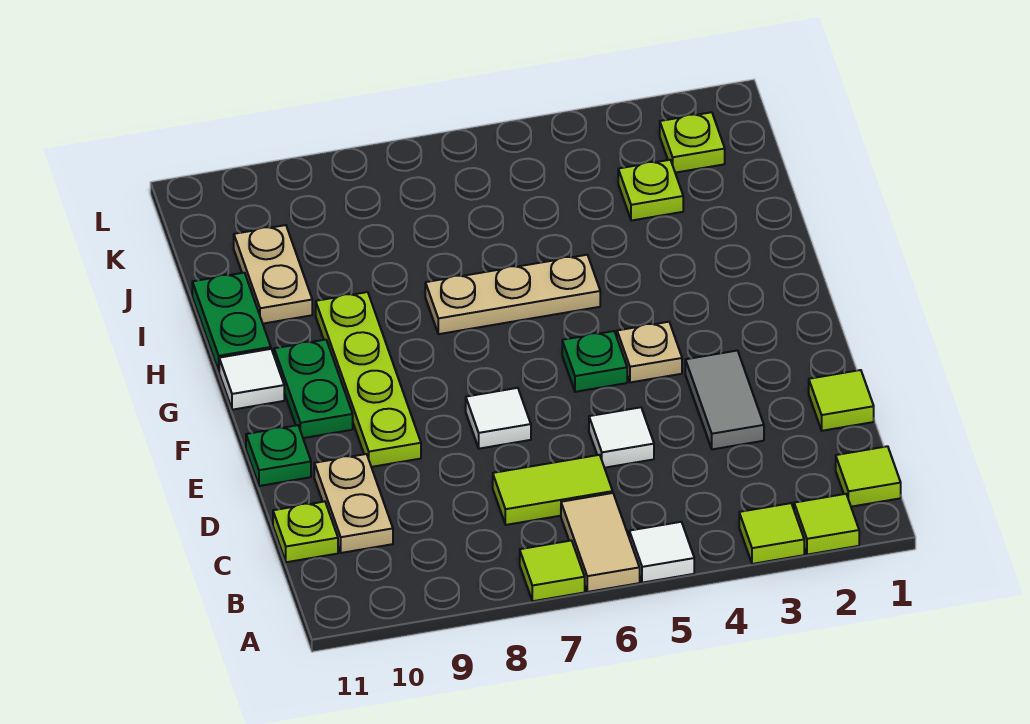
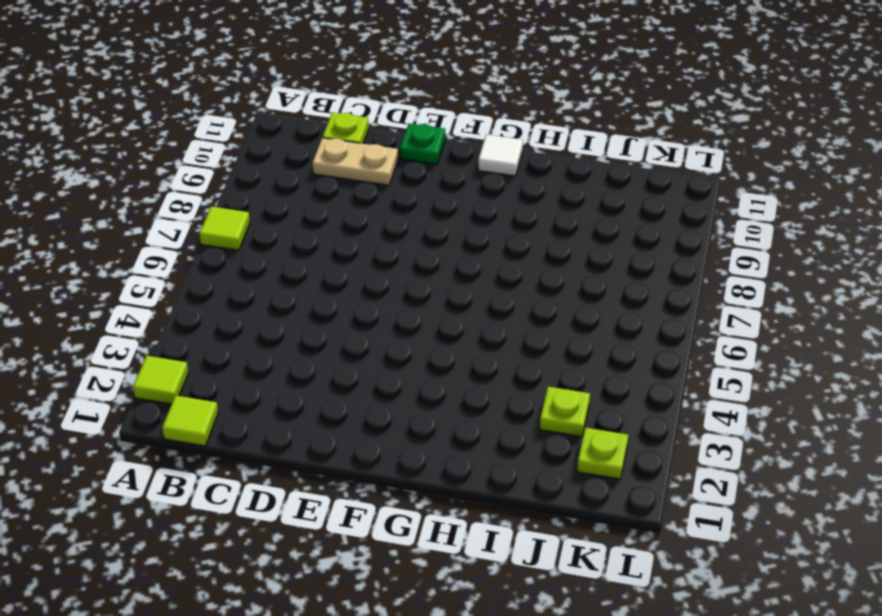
none -> lime tile A3 level 1
none -> white tile A5 level 1
none -> tan tile A6:B6 level 1

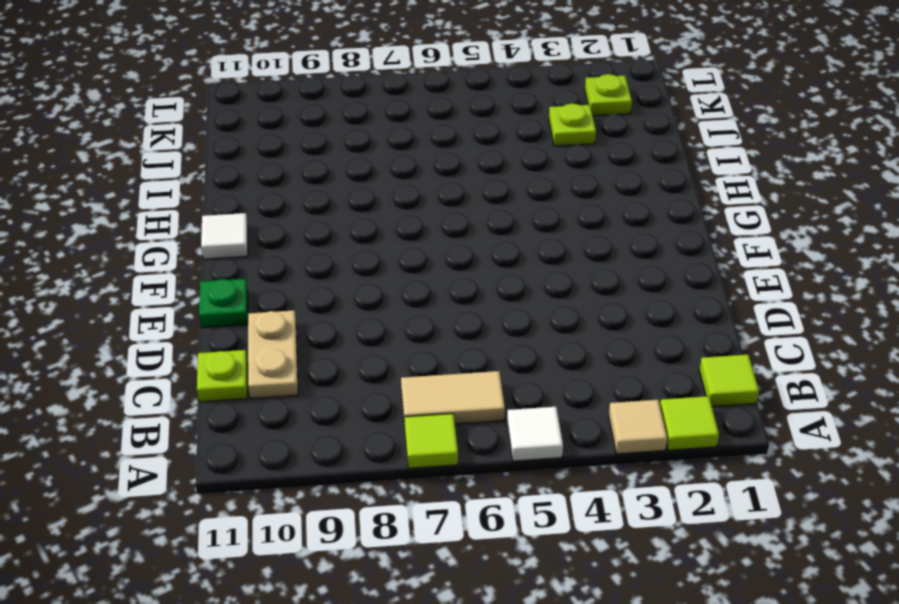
tan tile A3 level 1 -> lime tile A3 level 1
tan tile B6:B7 level 1 -> tan tile A6:B6 level 1
none -> lime tile C6:C7 level 1
none -> lime tile D1 level 1
none -> grey tile D3:E3 level 1

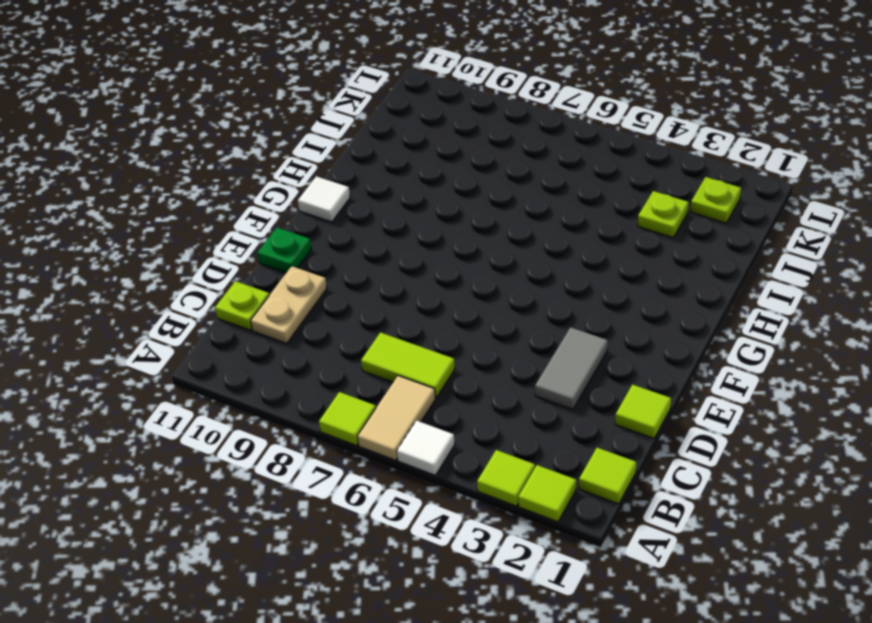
none -> white tile D5 level 1
none -> white tile E7 level 1
none -> lime plate E9:H9 level 1

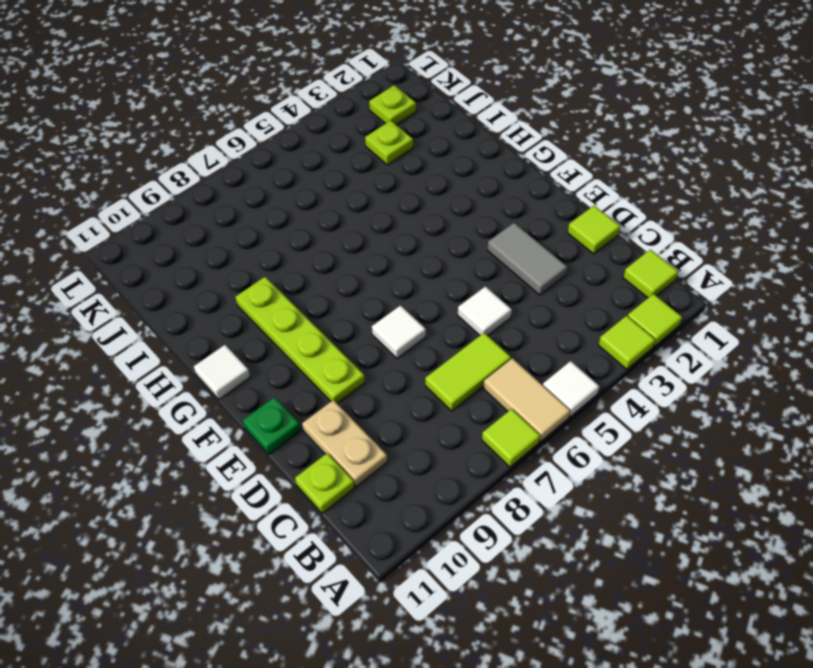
none -> tan plate F4 level 1
none -> green plate F5 level 1
none -> green plate F10:G10 level 1

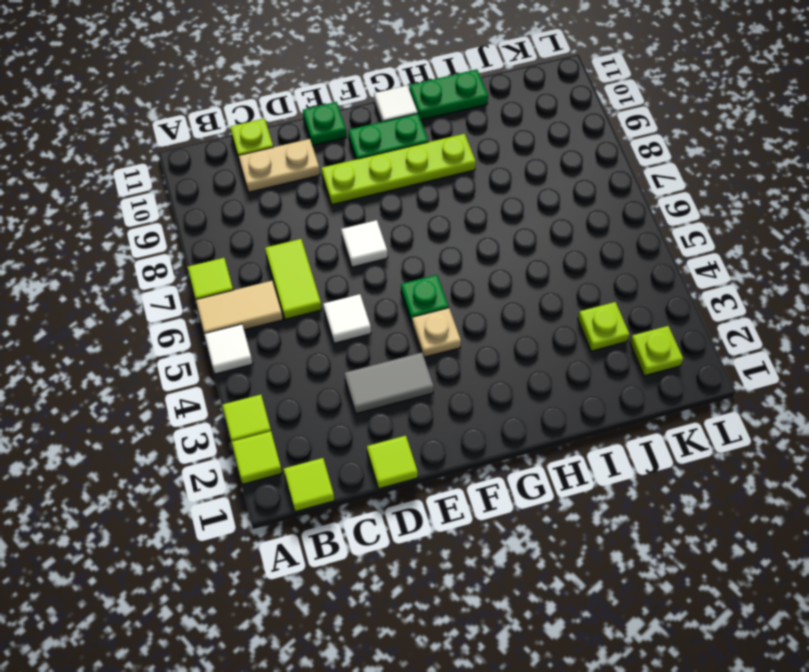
none -> tan plate H5:H7 level 1
none -> tan plate I10:J10 level 1

